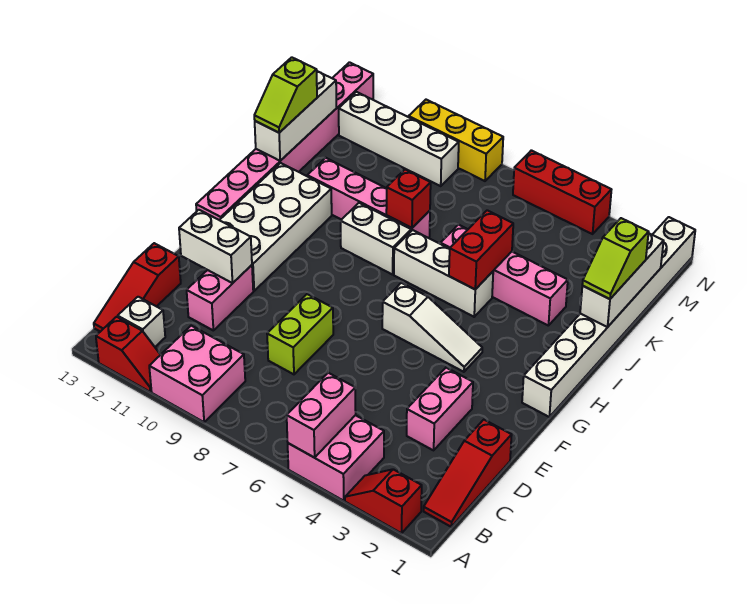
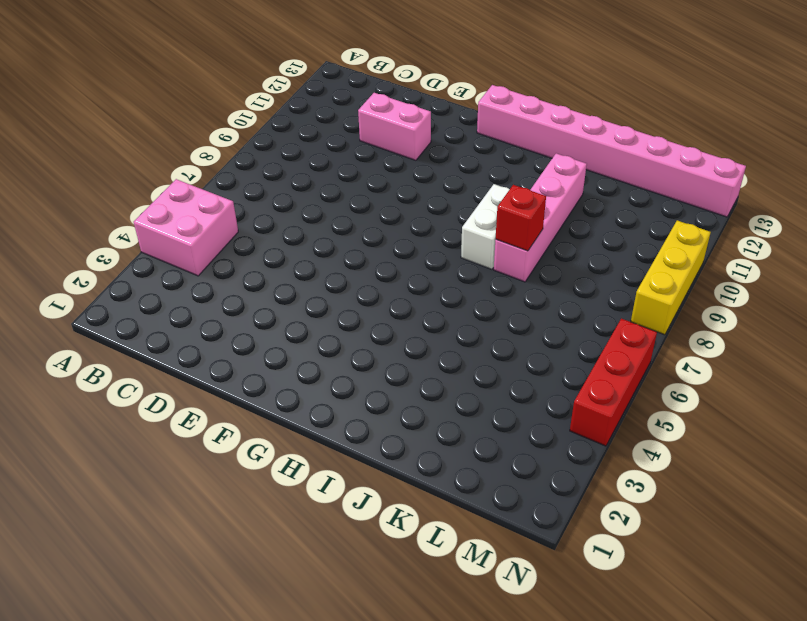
none -> red slope A2:A3 level 1 top 2
none -> pink brick A9:B10 level 1
none -> red slope A11:A12 level 1 top 12

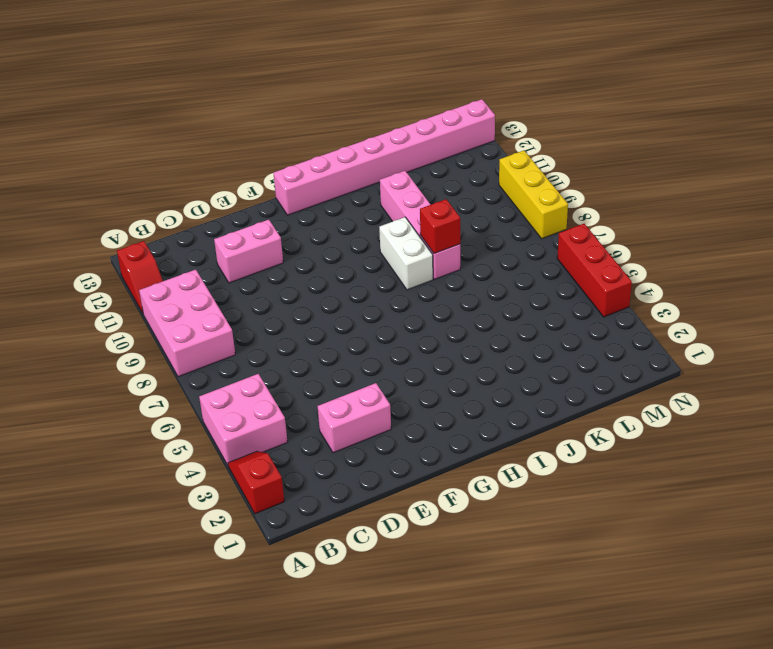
pink brick A8:B10 level 1 -> pink brick A9:B10 level 1
none -> red slope B1:D1 level 1 top D
none -> white brick B12 level 1
none -> red slope B13:D13 level 1 top D

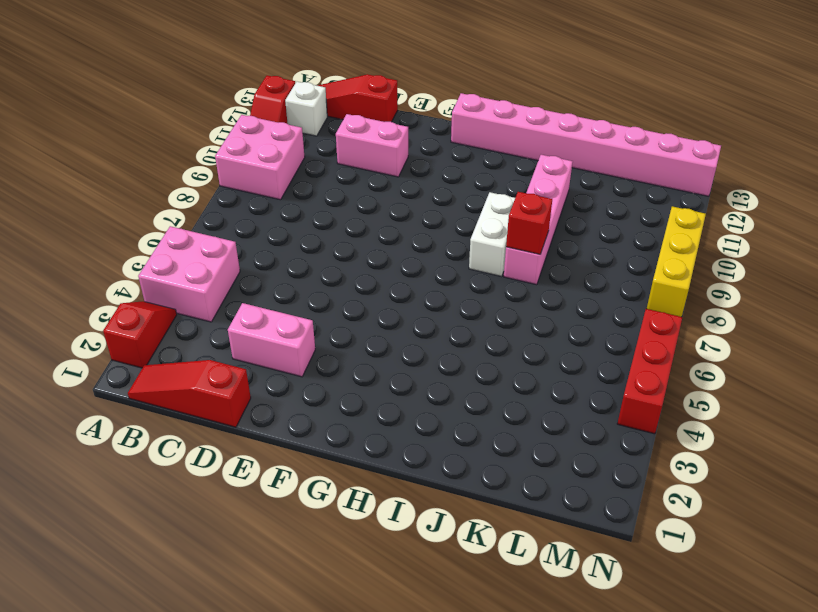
none -> lime brick D8:E8 level 1
none -> white brick F11:I12 level 1
none -> white brick G1:N1 level 1

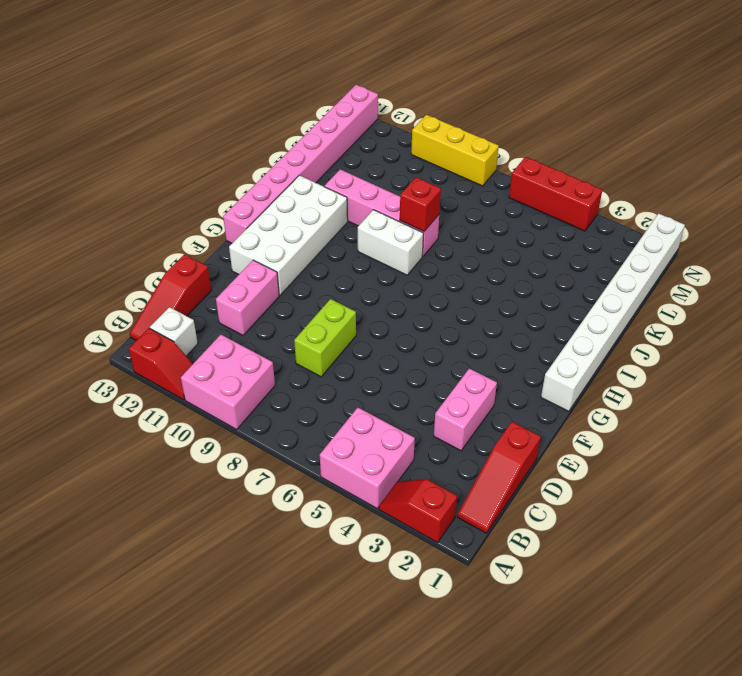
none -> white slope G4:G6 level 1 top 6
none -> white brick I5:I7 level 1
none -> pink brick J3:J6 level 1

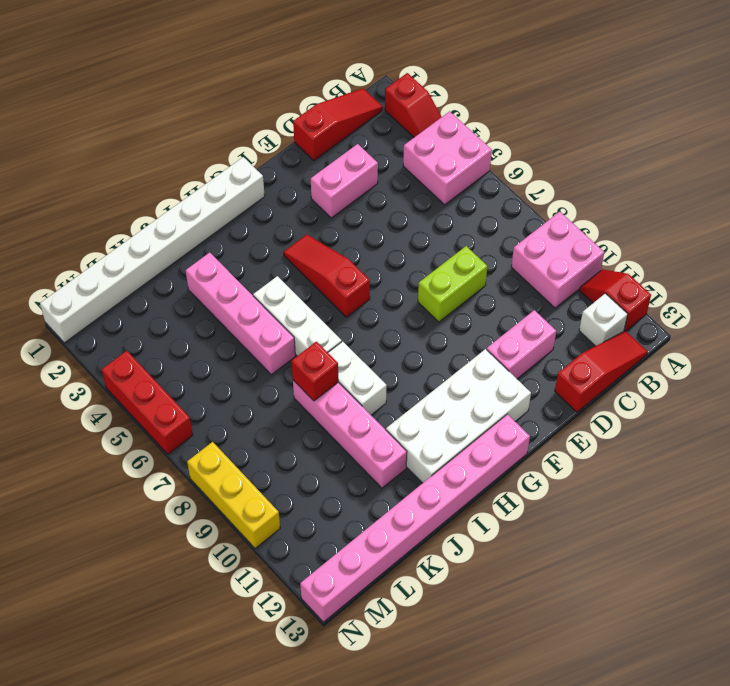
red slope G4:G6 level 1 top 6 -> white slope G4:G6 level 1 top 6
none -> white brick M9:M12 level 1
none -> pink brick A5:B5 level 2
none -> white brick E11:E12 level 2

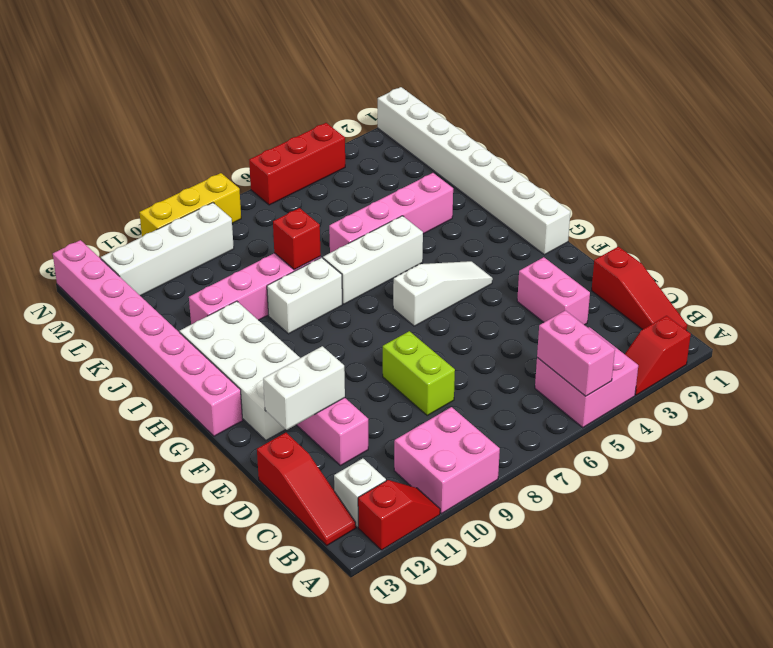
none -> red brick I5:J5 level 2
none -> white brick J1:L1 level 2
none -> white brick J13:L13 level 2

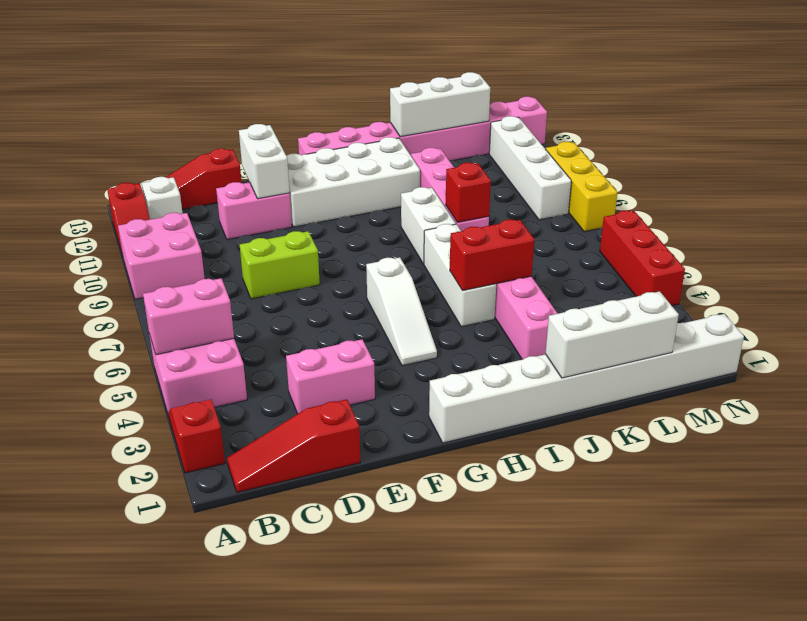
none -> lime slope J1:K1 level 3 top K
none -> lime slope J13:K13 level 3 top K

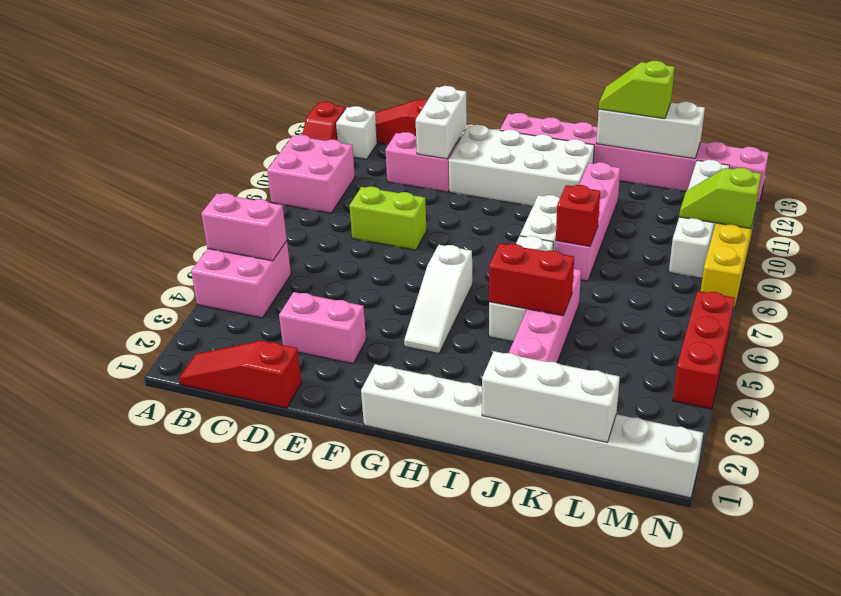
lime slope M10:N10 level 2 top N -> lime slope J1:K1 level 3 top K
none -> red slope A2:A3 level 1 top 2

